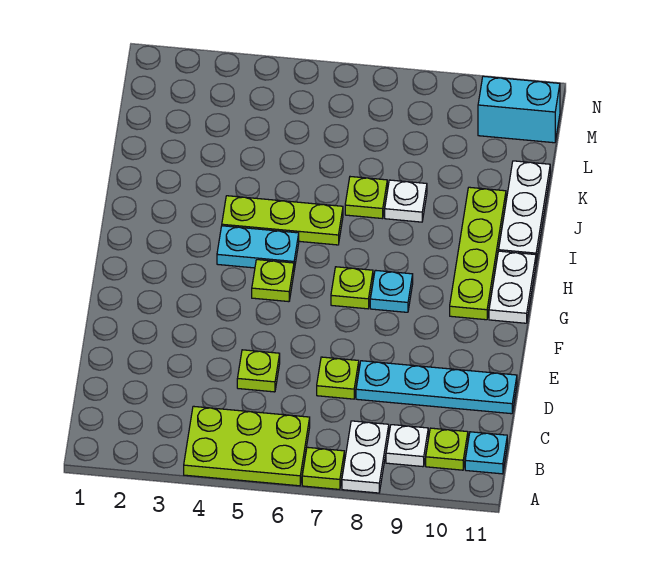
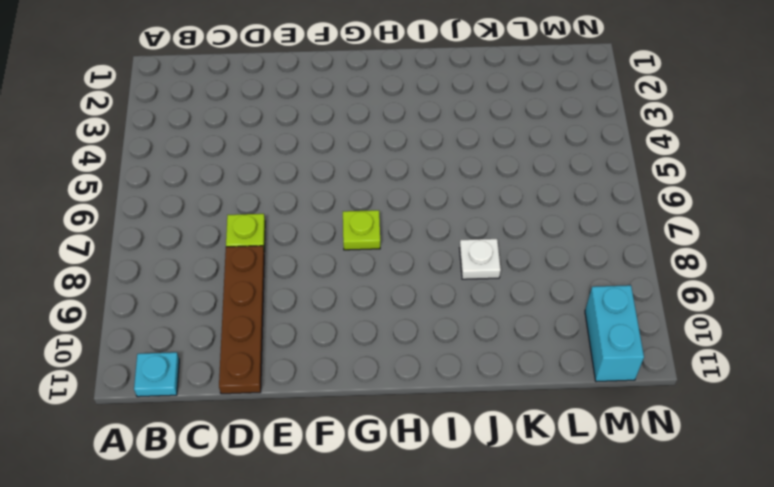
brown plate D8:D11 level 1 -> cyan plate D8:D11 level 1
none -> lime plate A4:B6 level 1
none -> lime plate A7 level 1
none -> white plate A8:B8 level 1

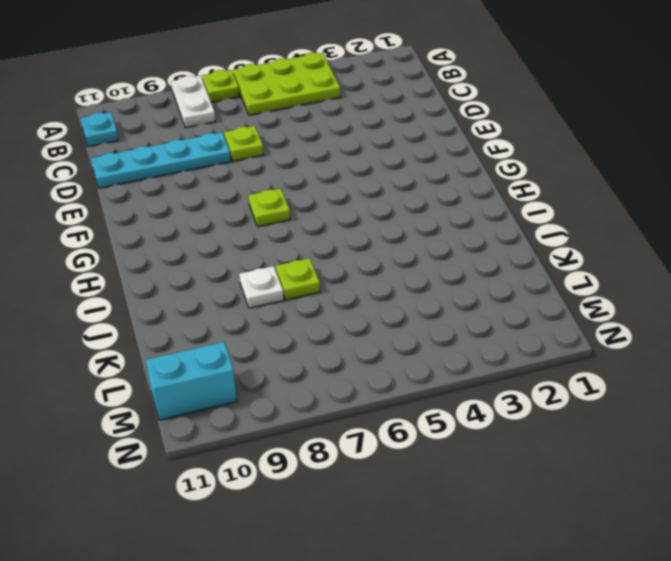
none -> white plate B9 level 1
none -> lime plate B10 level 1
none -> lime plate D5 level 1

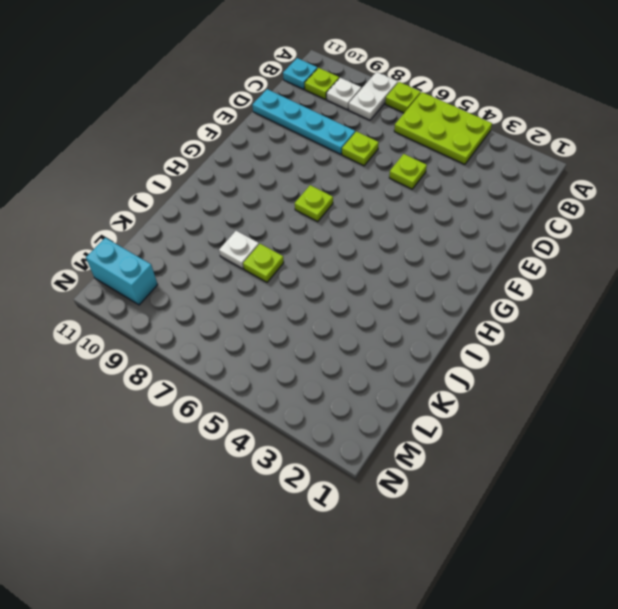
none -> lime plate G5 level 1
none -> cyan plate G8 level 1
none -> lime plate G10:J10 level 1

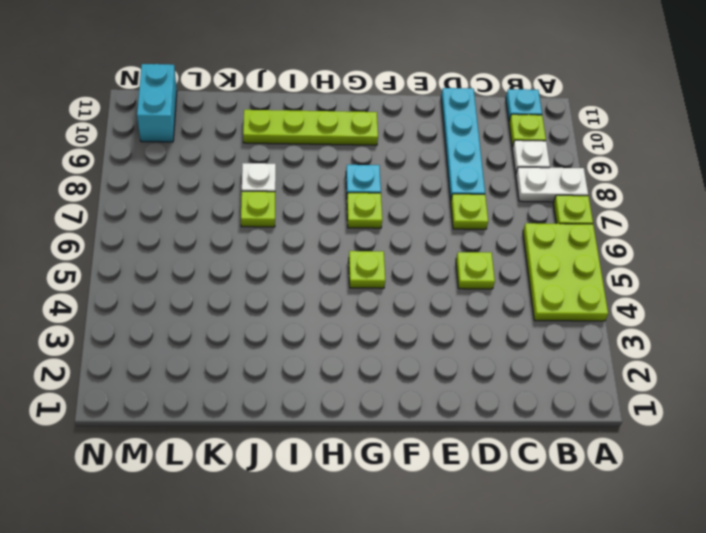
none -> white plate G11:H11 level 1
none -> cyan plate H4:H5 level 1
none -> lime plate I4:I6 level 1

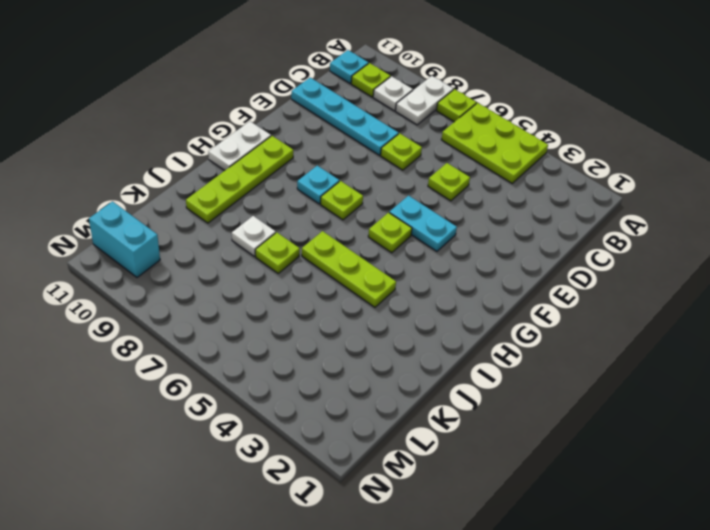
cyan plate F4:F5 level 1 -> cyan plate H4:H5 level 1
none -> white plate I11:K11 level 1

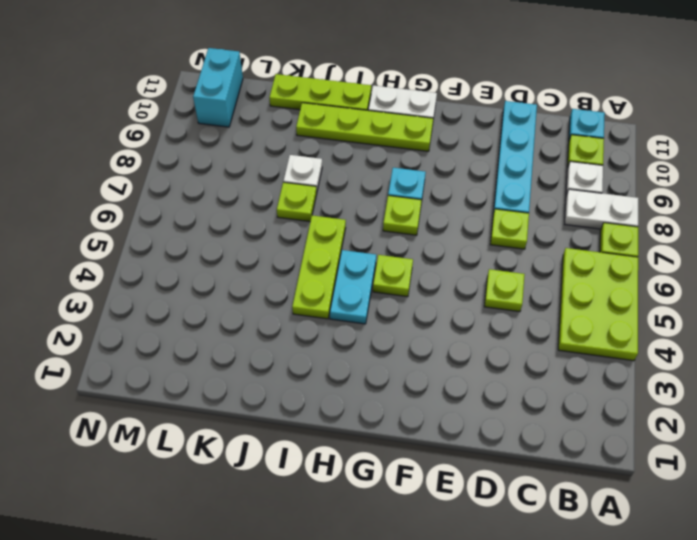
lime plate I11:K11 level 1 -> white plate I11:K11 level 1

